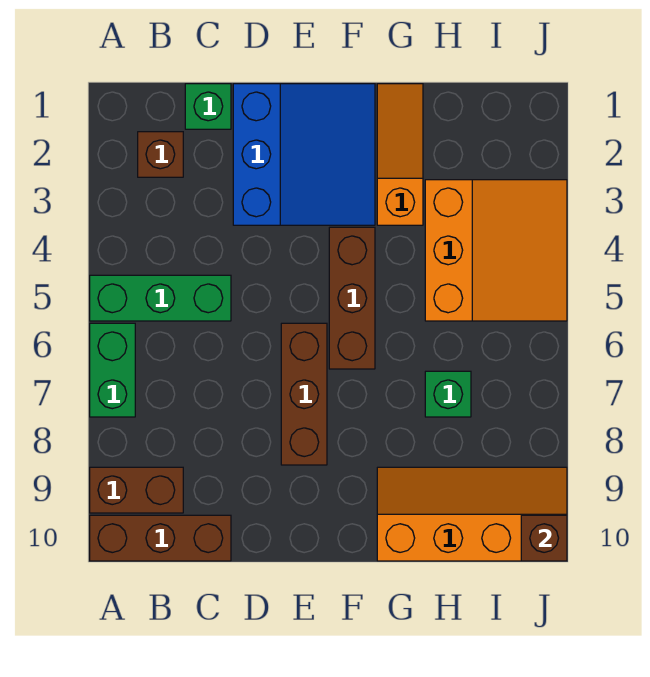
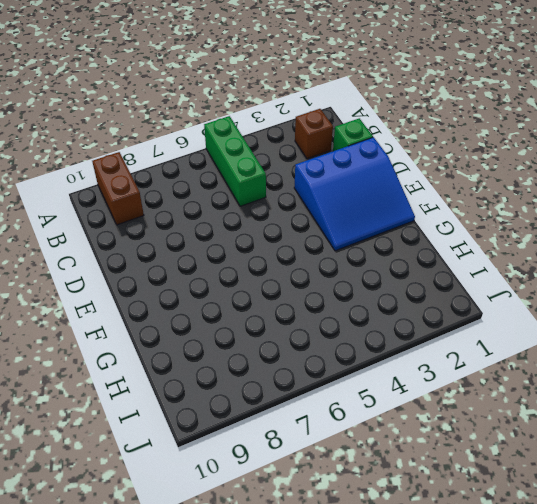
none -> green brick A6:A7 level 1
none -> brown brick A10:C10 level 1
none -> brown brick E6:E8 level 1

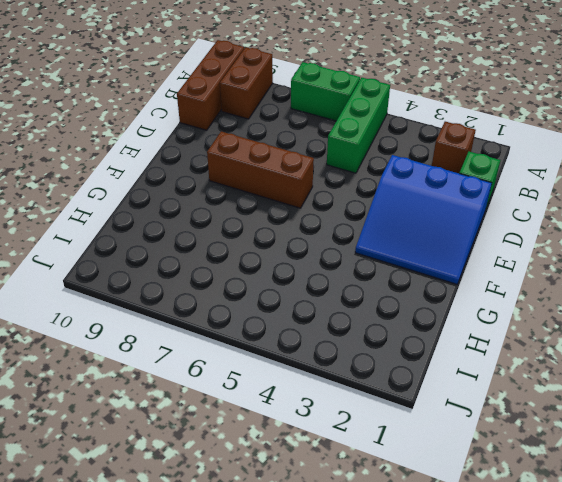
none -> brown brick F4:F6 level 1
none -> orange slope G1:G3 level 1 top 3
none -> orange slope G9:J10 level 1 top 10

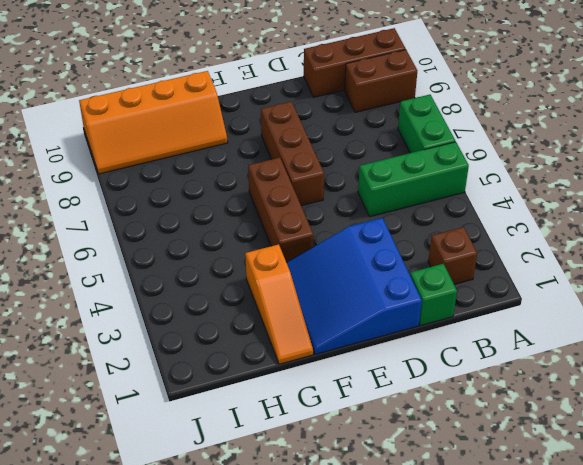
none -> orange slope H3:J5 level 1 top H
none -> green brick H7 level 1
none -> brown brick J10 level 2

